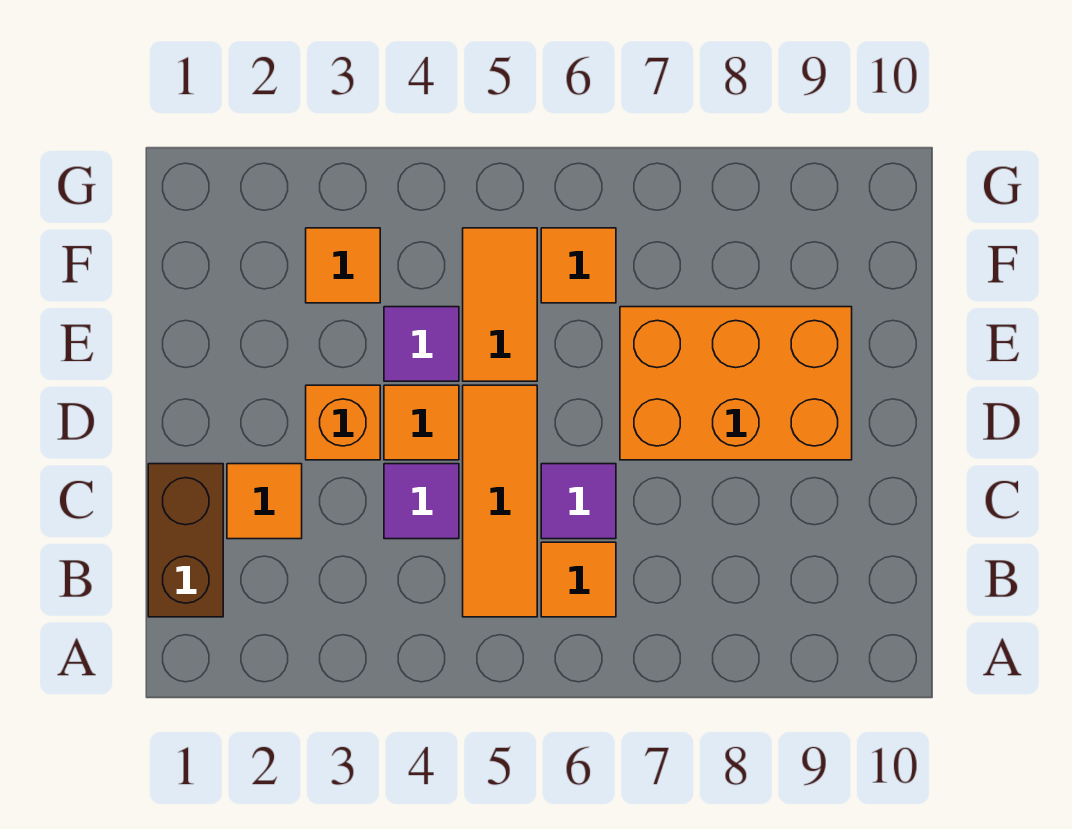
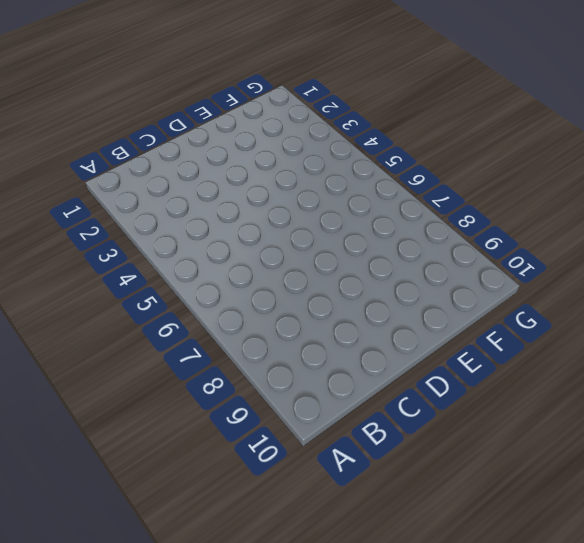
none -> brown brick B1:C1 level 1
none -> orange tile B5:D5 level 1
none -> orange tile B6 level 1

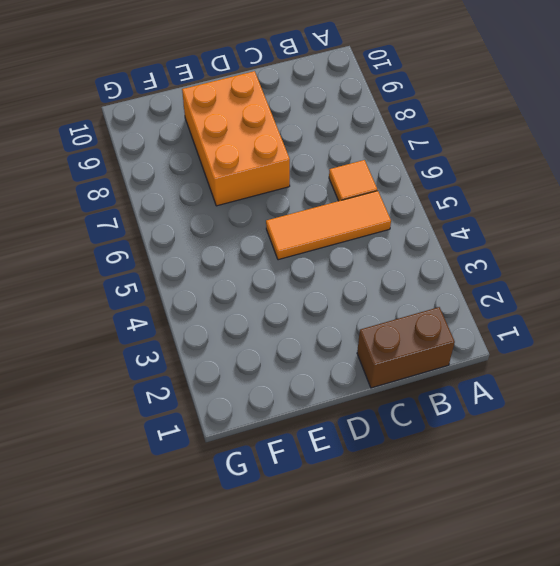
none -> orange tile C2 level 1
none -> purple tile C4 level 1
none -> purple tile C6 level 1

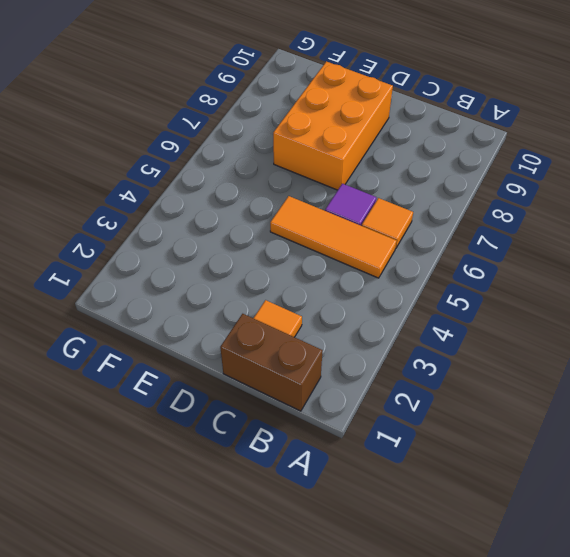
none -> purple tile C4 level 1
none -> orange brick D3 level 1
none -> orange tile D4 level 1

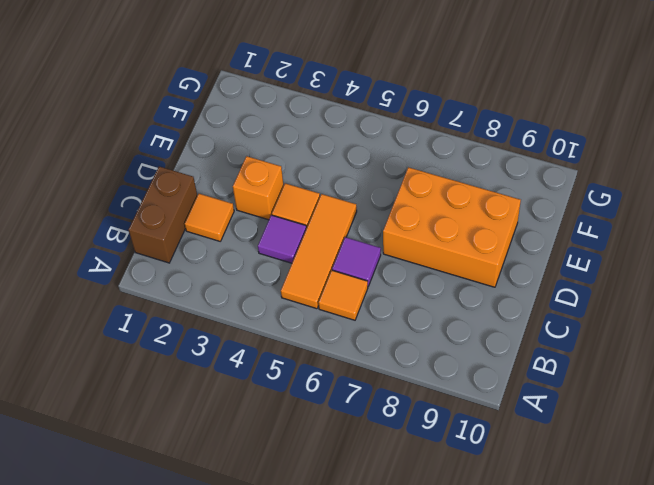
none -> purple tile E4 level 1
none -> orange tile E5:F5 level 1
none -> orange tile F3 level 1

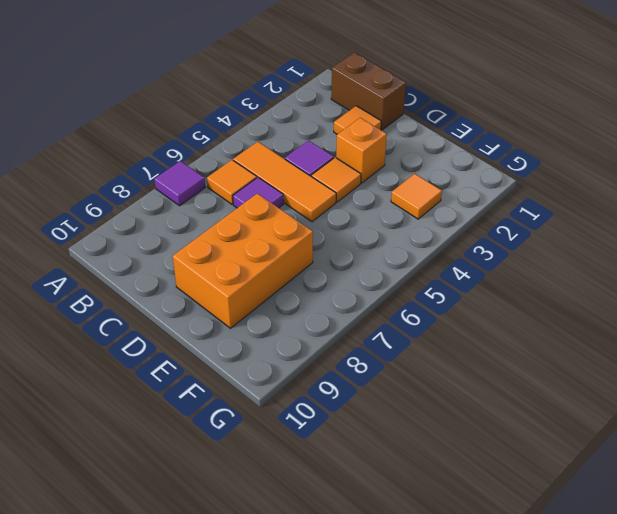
purple tile A7 level 1 -> purple tile E4 level 1
none -> orange tile E5:F5 level 1
none -> orange tile F6 level 1

